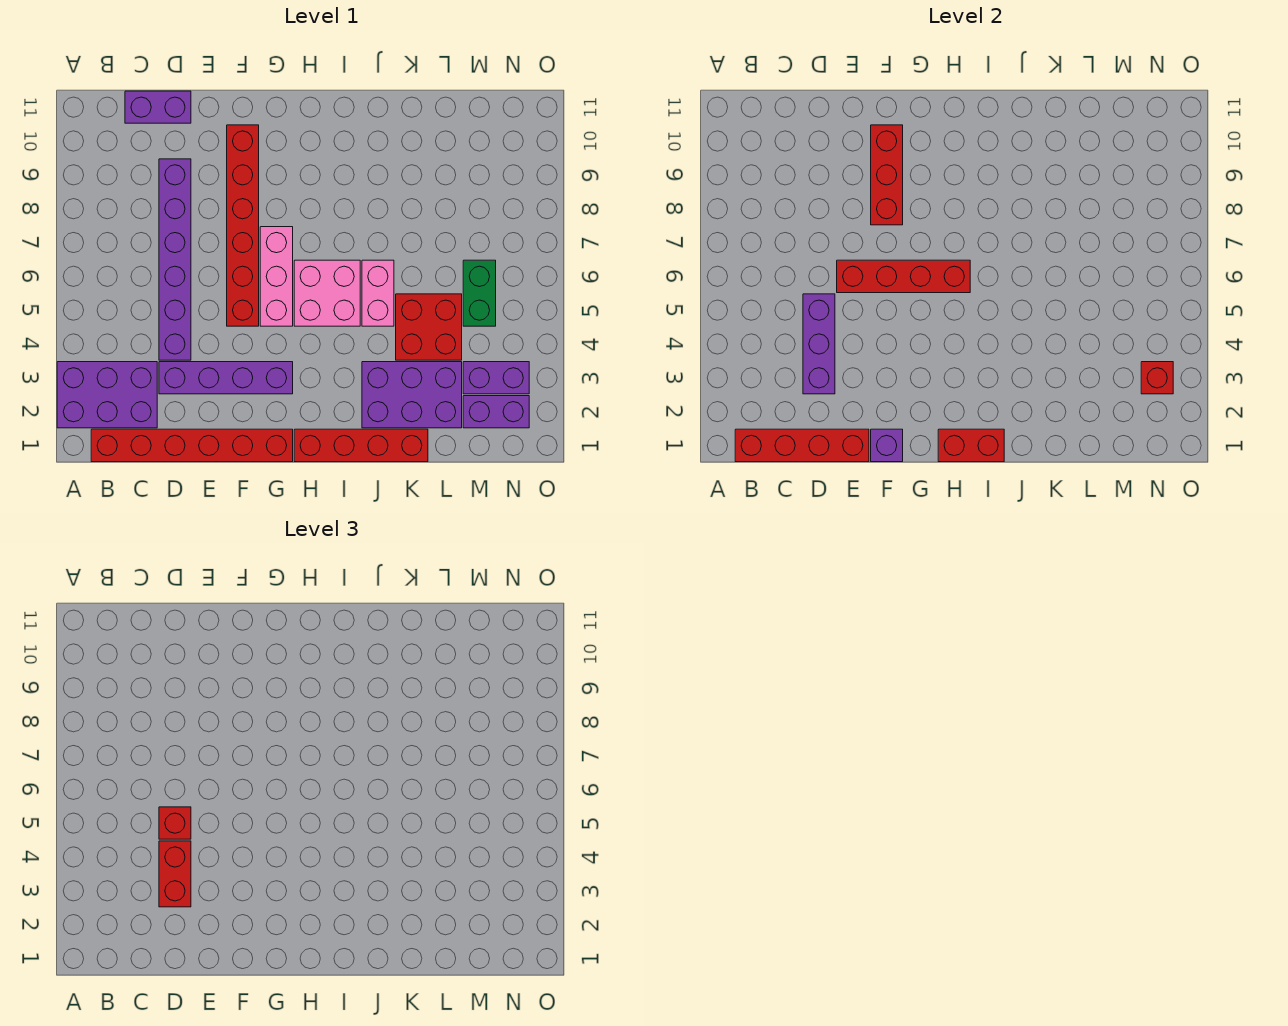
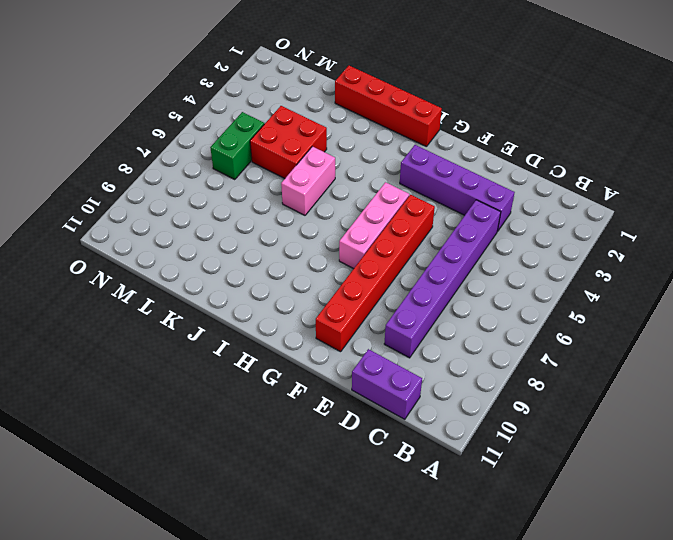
none -> purple brick A2:C3 level 1
none -> red brick B1:G1 level 1
none -> pink brick H5:I6 level 1

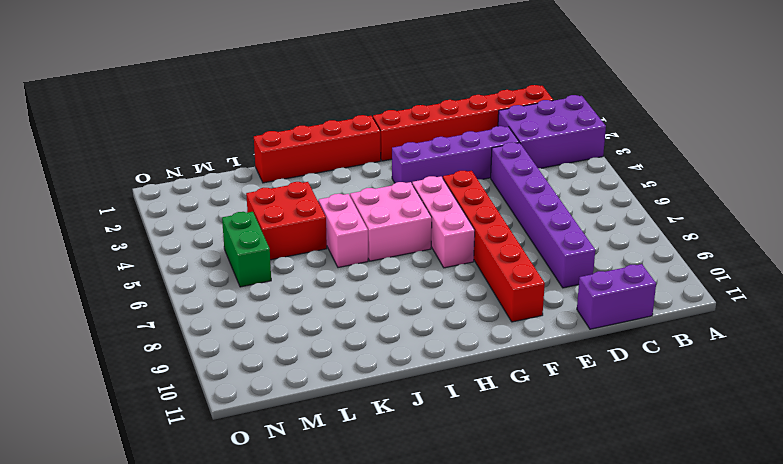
none -> purple brick J2:L3 level 1
none -> purple brick M2:N2 level 1
none -> purple brick M3:N3 level 1

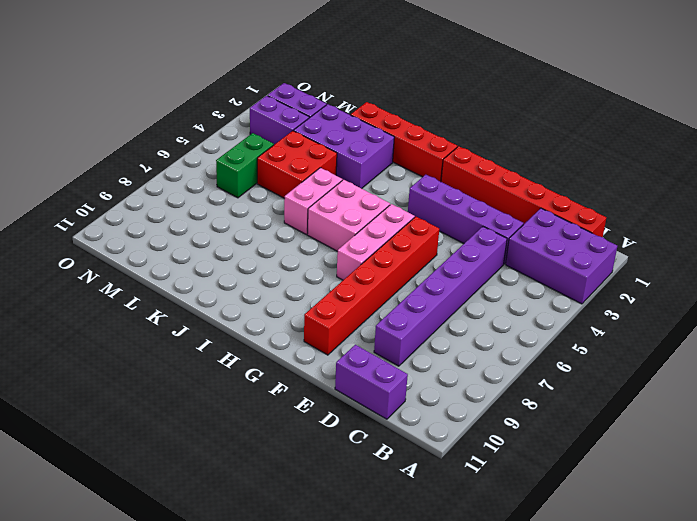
none -> red brick B1:E1 level 2
none -> purple brick D3:D5 level 2
none -> red brick E6:H6 level 2

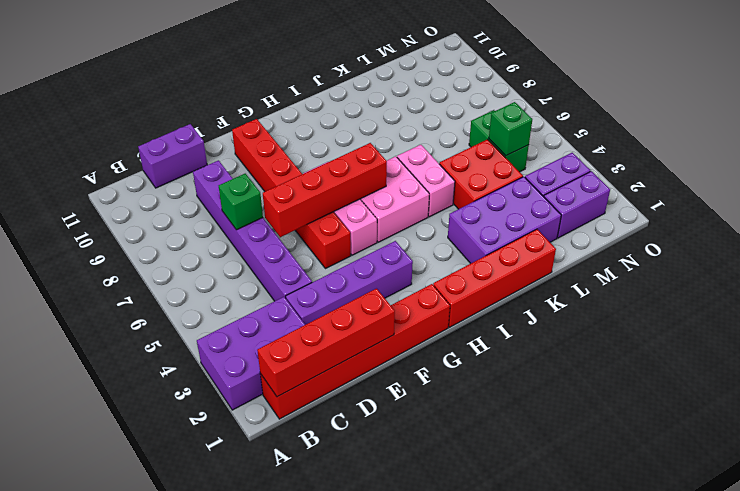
green brick D7 level 2 -> none
green brick M5 level 2 -> none
none -> purple brick D3:D5 level 2
none -> purple brick F1 level 2
none -> red brick F8:F10 level 2

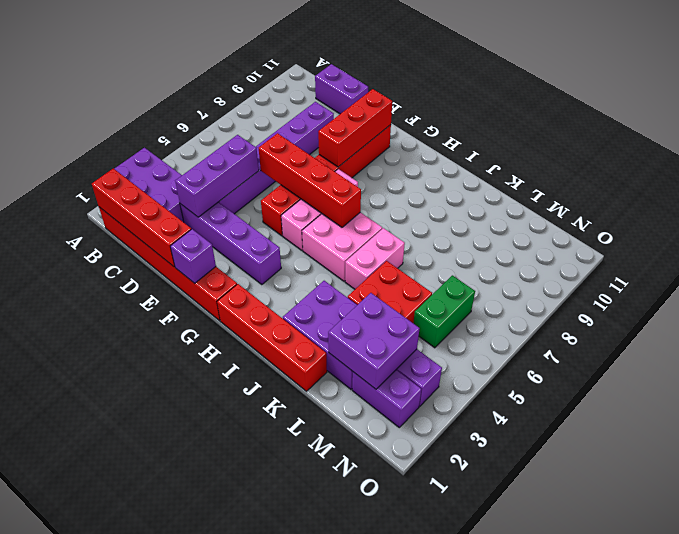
purple brick L2:M3 level 2 -> none
none -> red brick H1:I1 level 2
none -> red brick N3 level 2
none -> red brick D3:D4 level 3

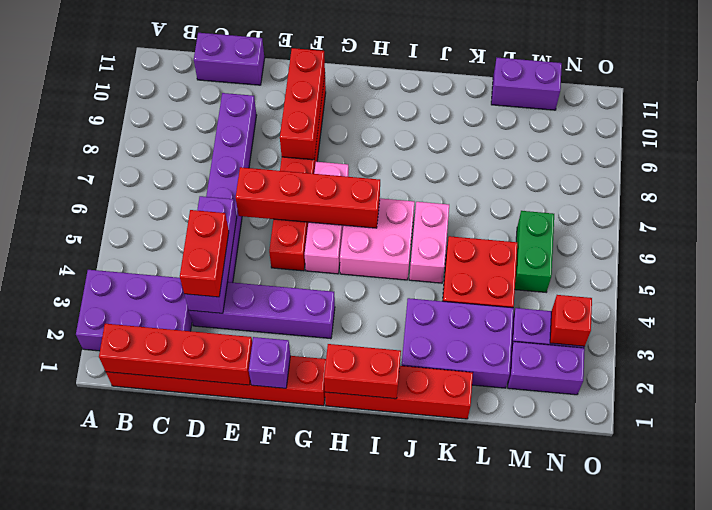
purple brick L11:M11 level 1 -> none
none -> red brick D5 level 3

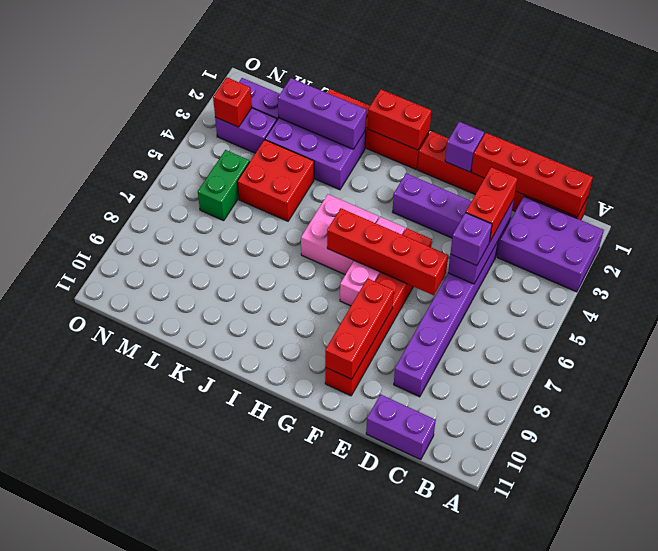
purple brick D5 level 3 -> red brick D5 level 3
purple brick J2:L2 level 2 -> none
none -> pink brick J5:J6 level 1

